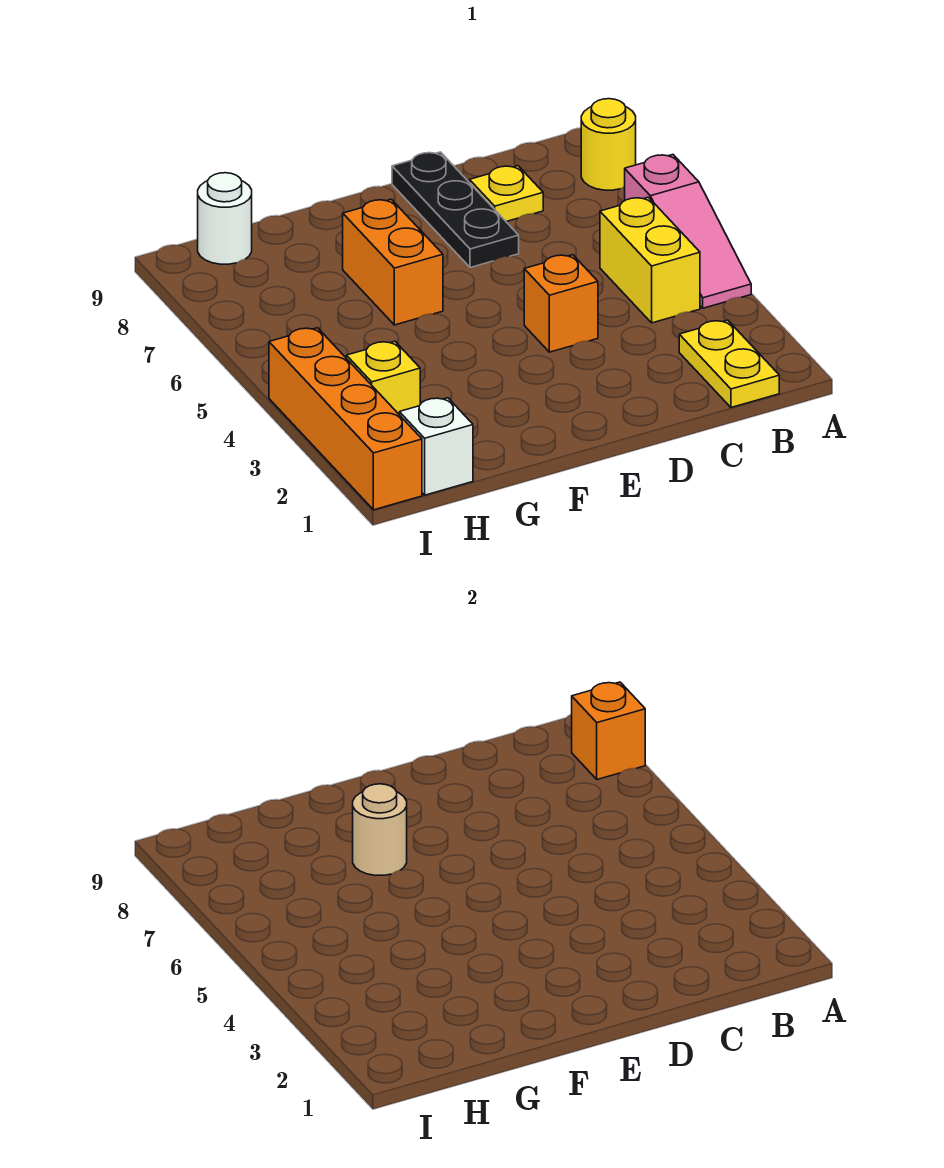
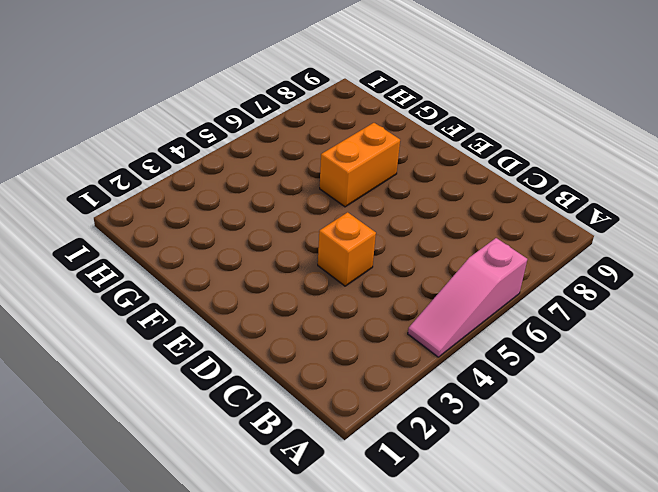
none -> yellow round brick A8 level 1
none -> yellow plate B1:B2 level 1
none -> yellow brick B4:B5 level 1

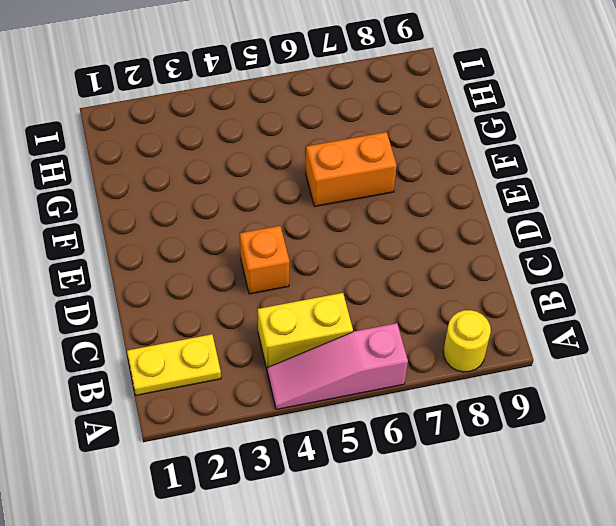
none -> yellow plate C8 level 1
none -> black plate D7:D9 level 1
none -> white brick H1 level 1

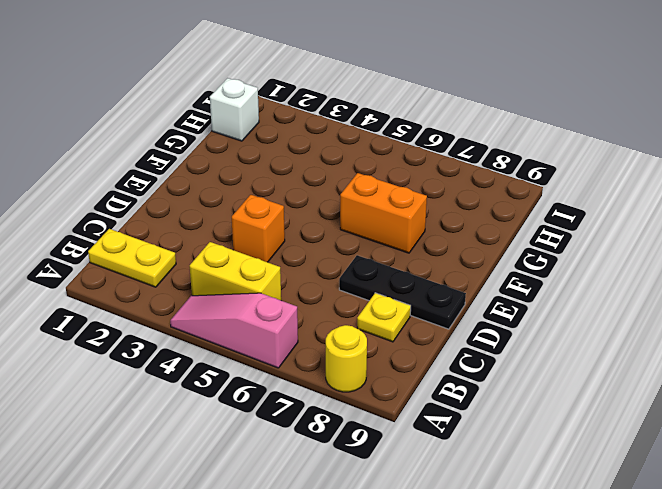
none -> yellow brick H3 level 1
none -> white round brick H9 level 1
none -> orange brick I1:I4 level 1

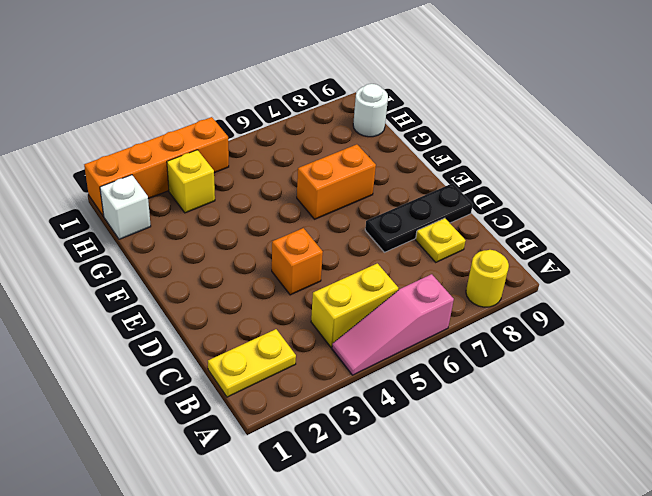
none -> orange brick A8 level 2
none -> tan round brick F7 level 2

